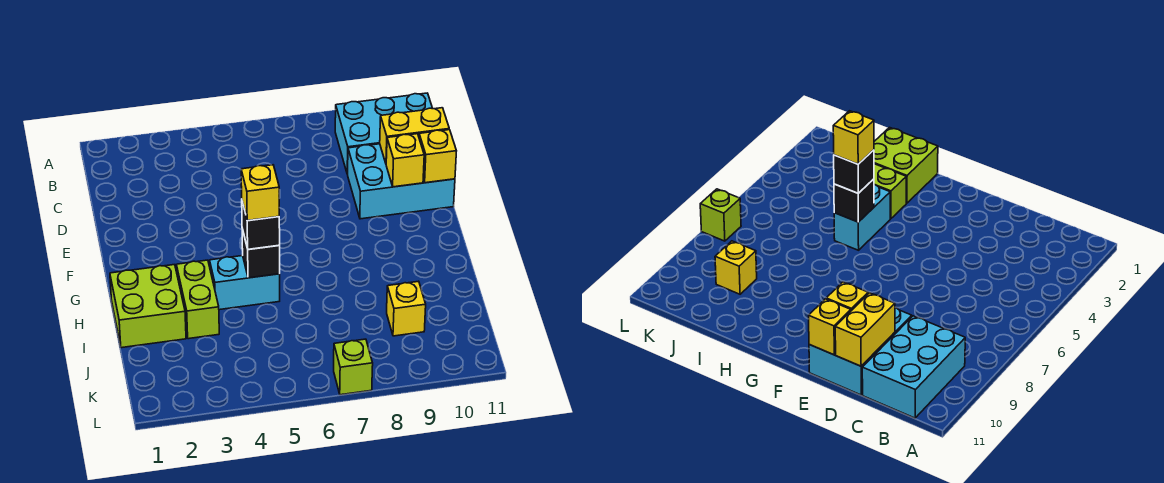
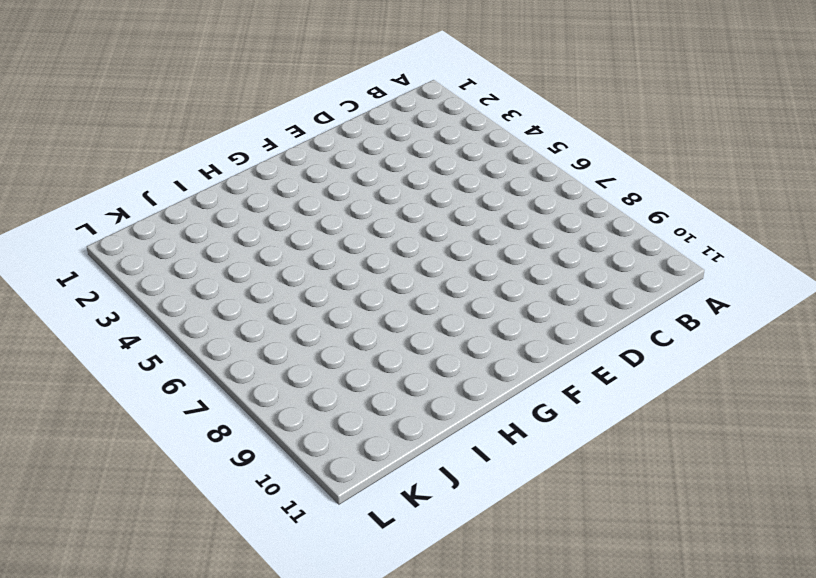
none -> cyan brick B9:C11 level 1
none -> cyan brick D9:E11 level 1
none -> lime brick H1:I2 level 1

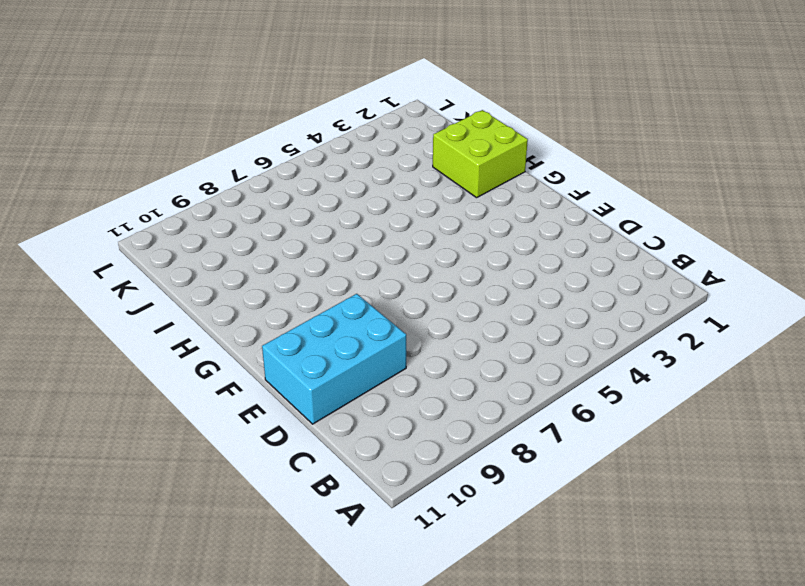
none -> cyan brick B9:C11 level 1
none -> lime brick H3:I3 level 1
none -> cyan brick H4:H5 level 1

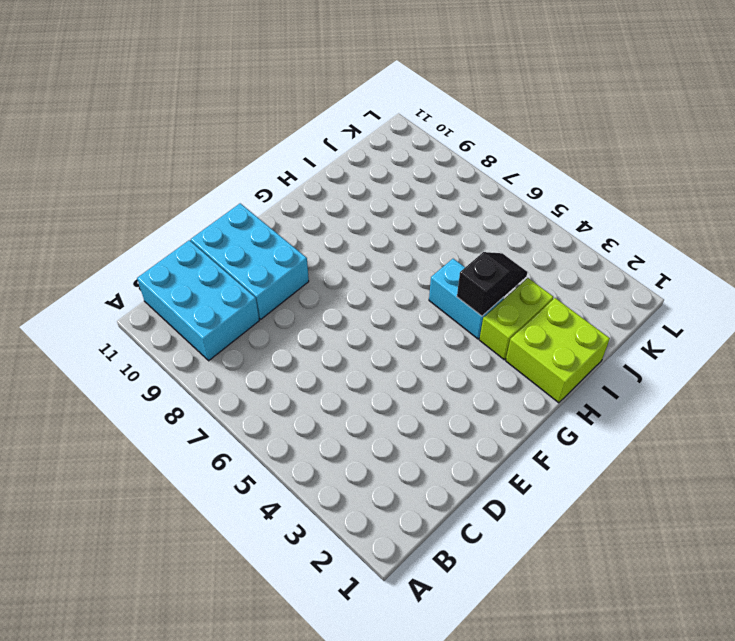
black slope H4:I4 level 2 top H -> none
none -> yellow brick J9 level 1
none -> lime brick L7 level 1
none -> yellow brick D10:D11 level 2

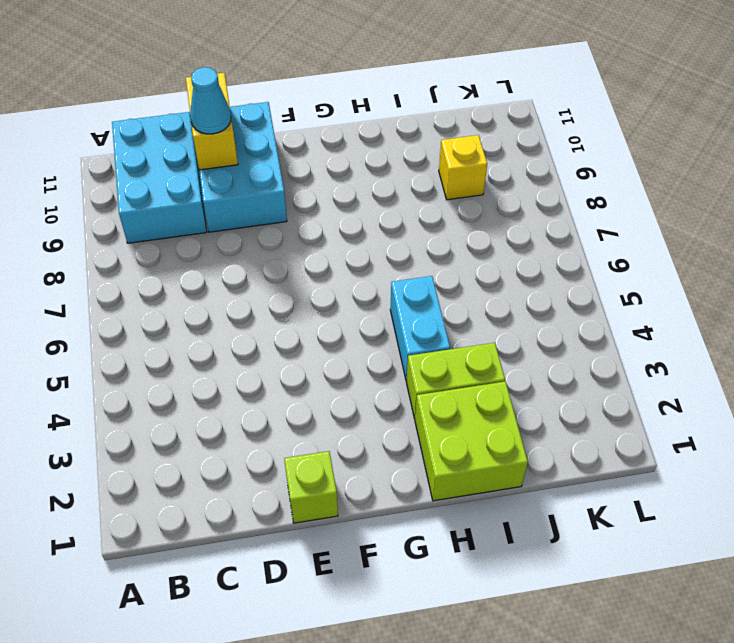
cyan cone D10 level 3 -> none
lime brick E1 level 1 -> lime brick L7 level 1
none -> yellow brick E10 level 2
none -> yellow brick E11 level 2
none -> black brick H5 level 2

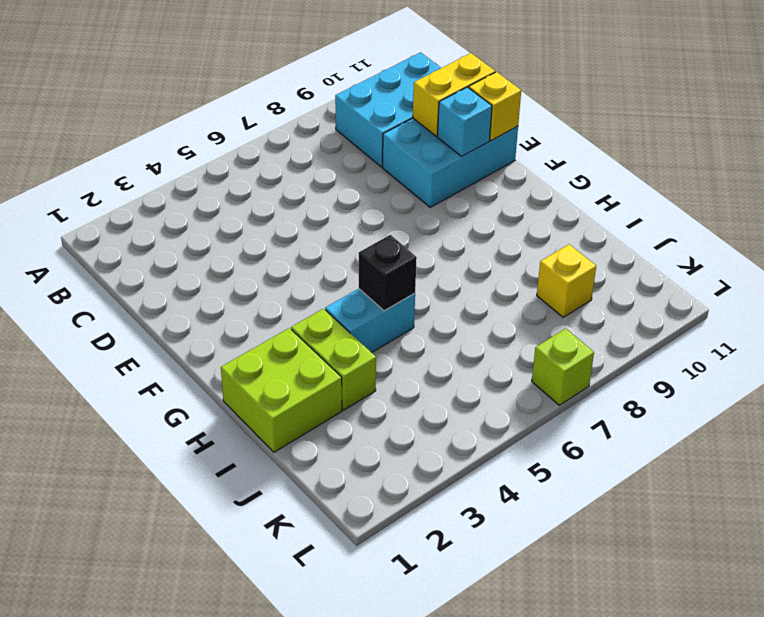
cyan brick E10 level 2 -> yellow brick E10 level 2
none -> black brick H5 level 3
none -> yellow brick H5 level 4

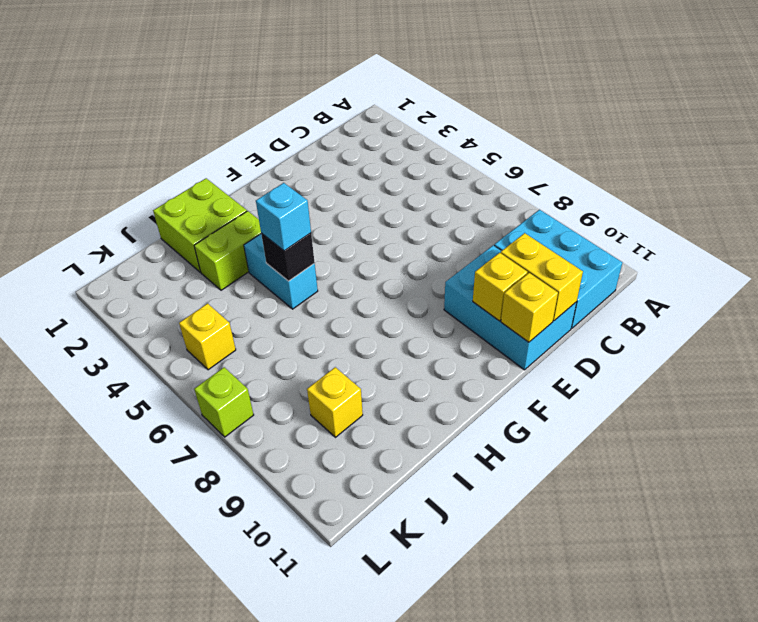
cyan brick H5 level 3 -> black brick H5 level 3
yellow brick K5 level 1 -> yellow brick H5 level 4

